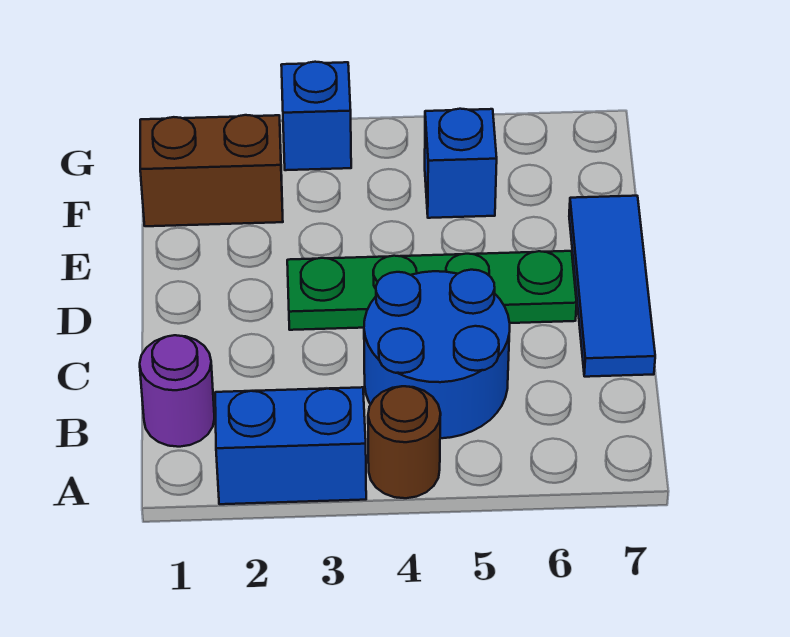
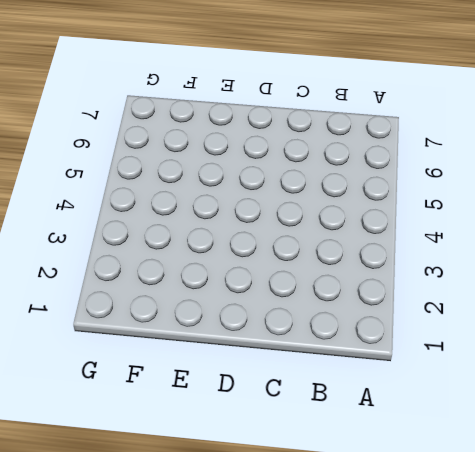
none -> blue brick A2:A3 level 1
none -> brown round brick A4 level 1

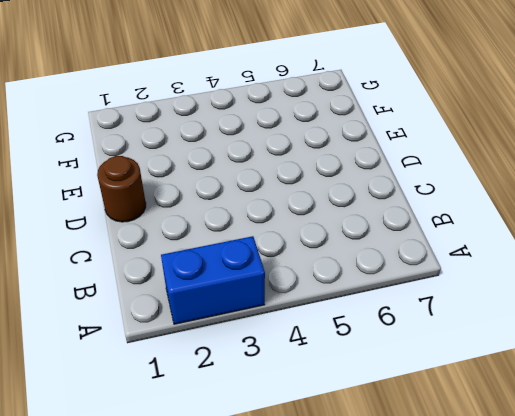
brown round brick D1 level 1 -> brown round brick A4 level 1
none -> purple round brick B1 level 1
none -> blue round brick B4:C5 level 1

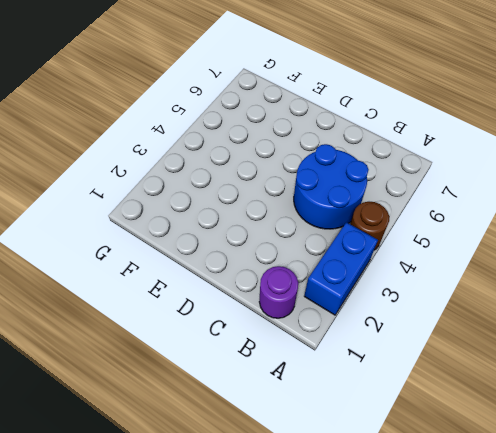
none -> blue tile C7:E7 level 1
none -> green plate D3:D6 level 1

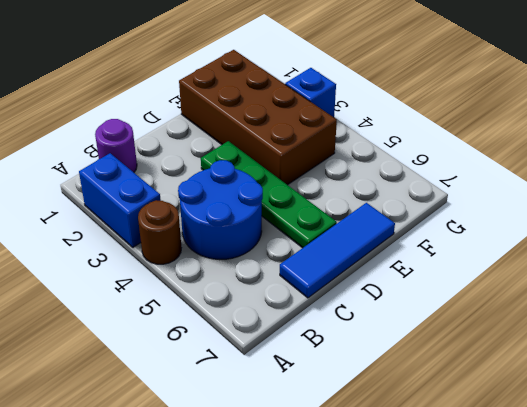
brown brick E1:F4 level 1 -> brown brick F1:F2 level 1
none -> blue brick F5 level 1

